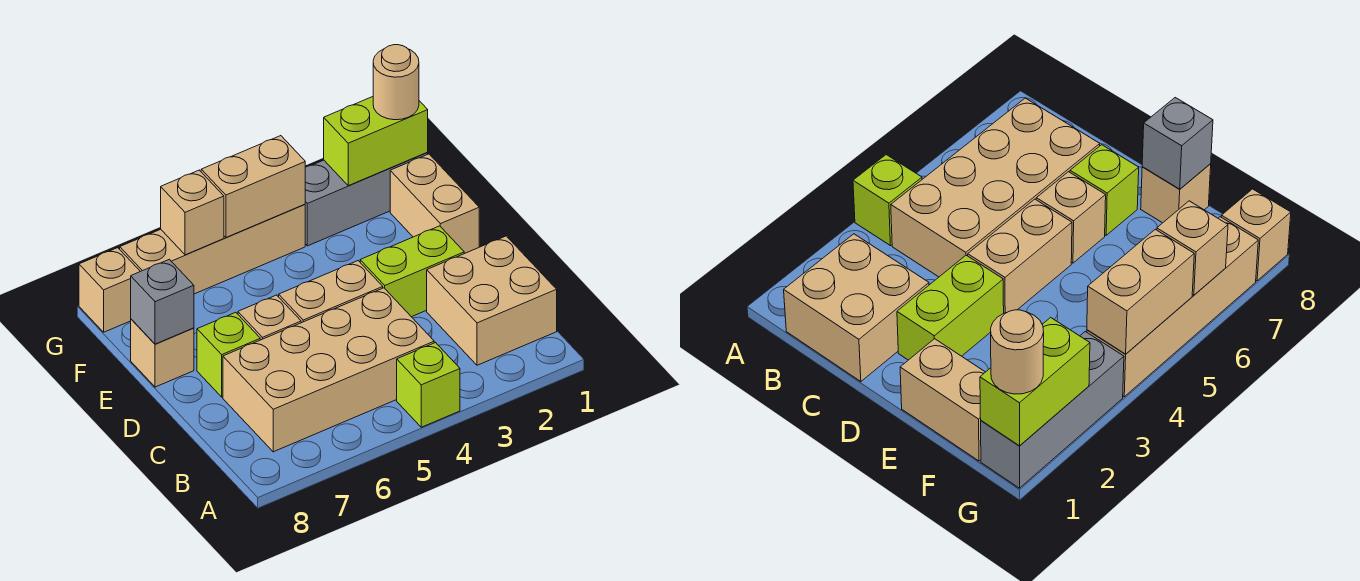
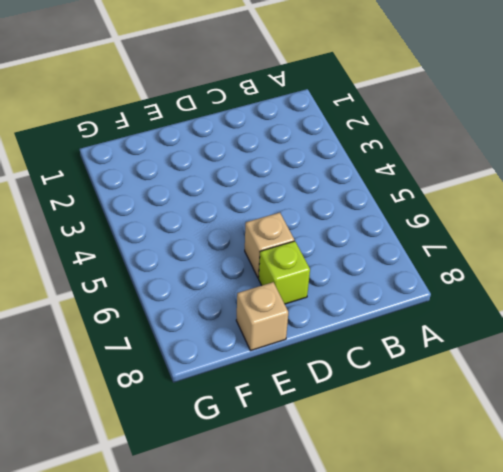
none -> lime brick A4 level 1
none -> tan brick B1:C2 level 1
none -> tan brick B4:C7 level 1

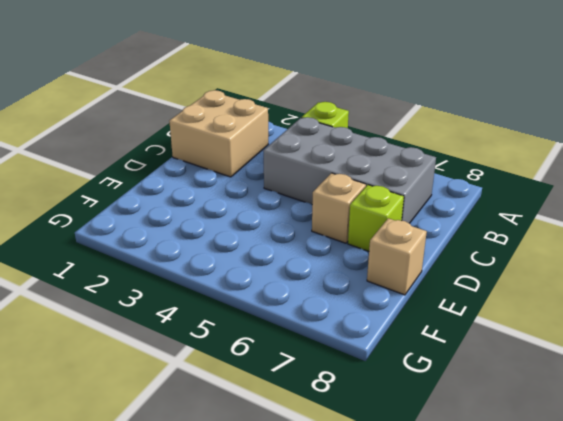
grey brick B4:C7 level 1 -> tan brick B4:C7 level 1
none -> lime brick D2:D3 level 1
none -> tan brick D4:D5 level 1
none -> tan brick E1:F1 level 1

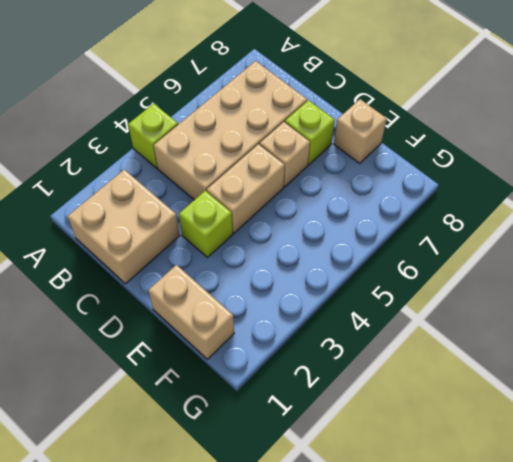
lime brick D3 level 1 -> lime brick D2:D3 level 1
none -> grey brick G1:G3 level 1
none -> tan brick G4:G7 level 1
none -> tan brick G8 level 1

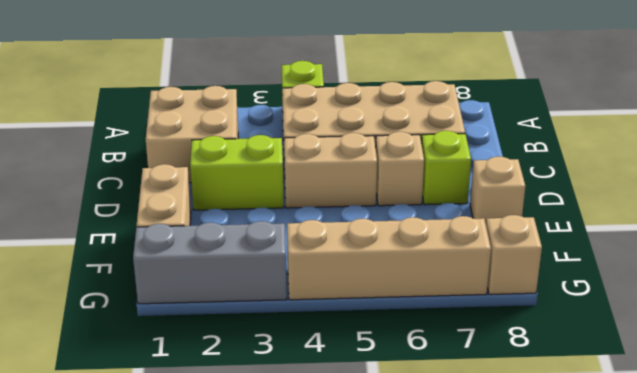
none -> grey brick E8 level 2
none -> lime brick G1:G2 level 2
none -> tan brick G4:G5 level 2

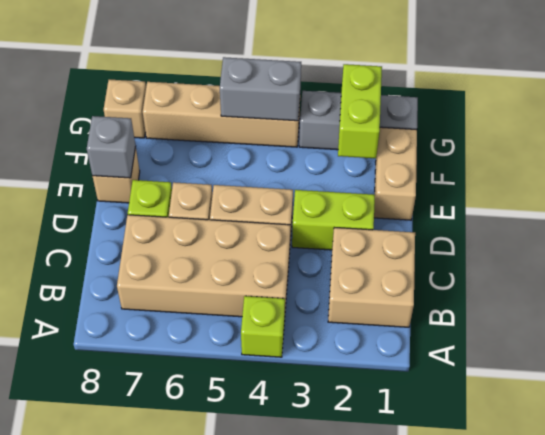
lime brick F2:G2 level 2 -> lime brick G1:G2 level 2
grey brick G4:G5 level 2 -> tan brick G4:G5 level 2
none -> tan brick G6 level 2
none -> tan round brick G1 level 3

